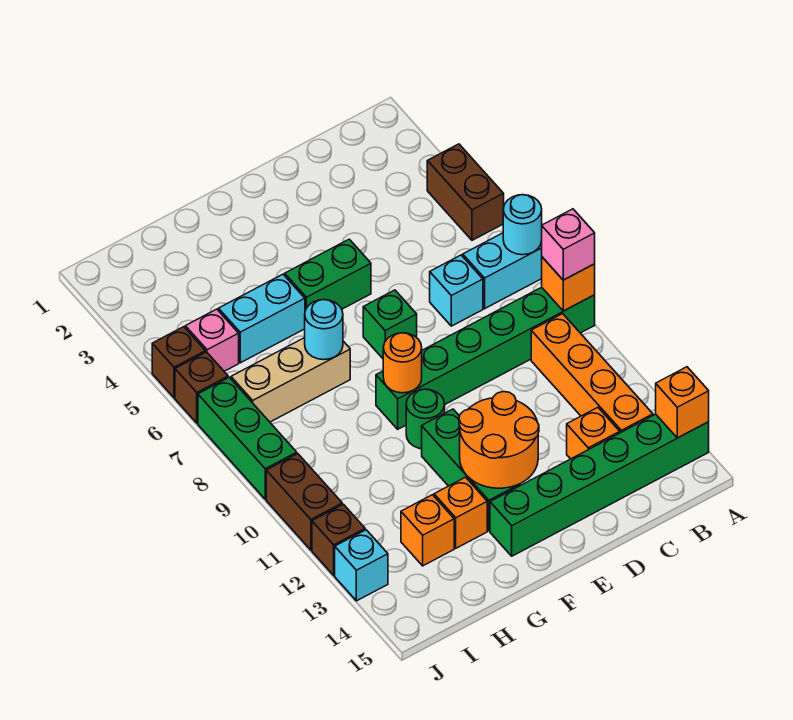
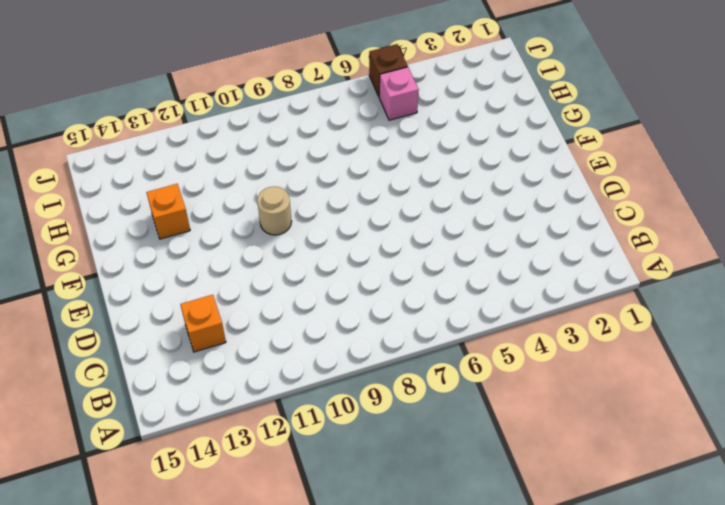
tan round brick F10 level 1 -> green round brick F10 level 1
none -> brown brick A4:A5 level 1
none -> cyan brick A7:B7 level 1
none -> green brick A9:F9 level 1

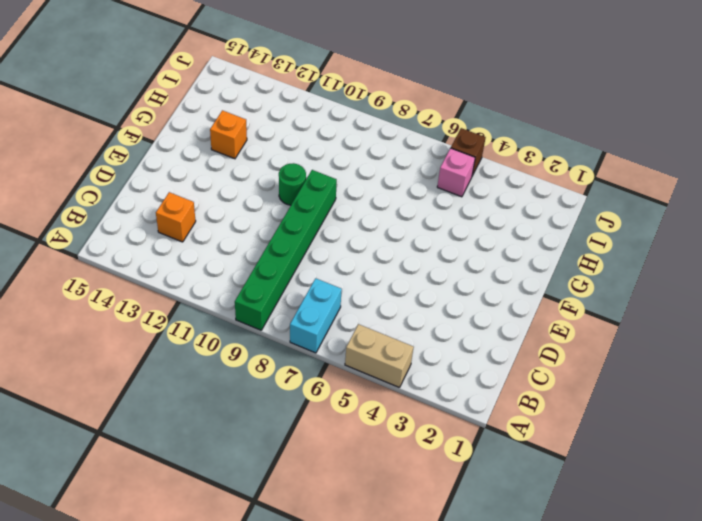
tan brick A4:A5 level 1 -> brown brick A4:A5 level 1
none -> green brick A14:F14 level 1
none -> orange brick B10:B13 level 1
none -> cyan brick C7 level 1

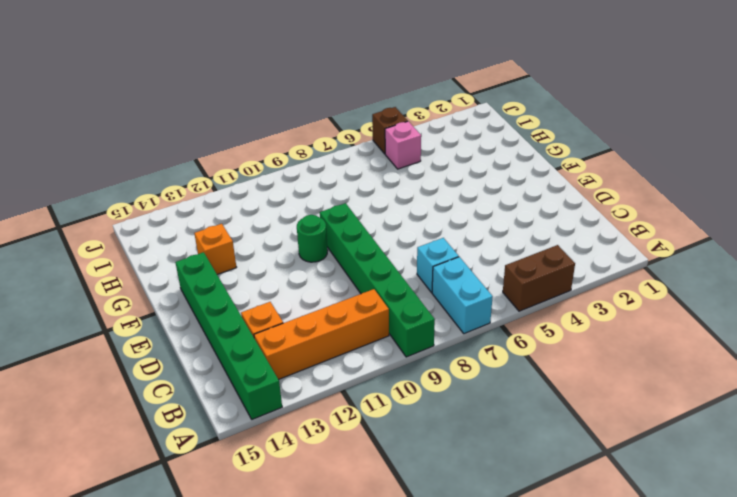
none -> green brick E5:F5 level 1
none -> green brick E7 level 1
none -> green brick F11:F13 level 1

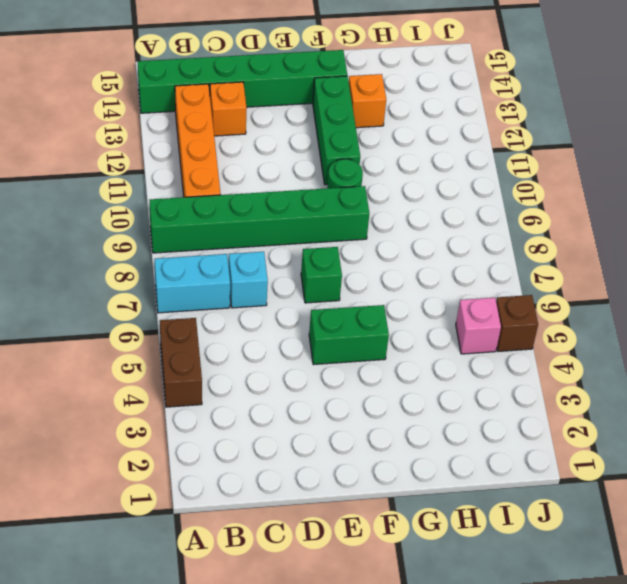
none -> cyan brick G5:H5 level 1
none -> tan brick G7:I7 level 1
none -> orange brick H13 level 1

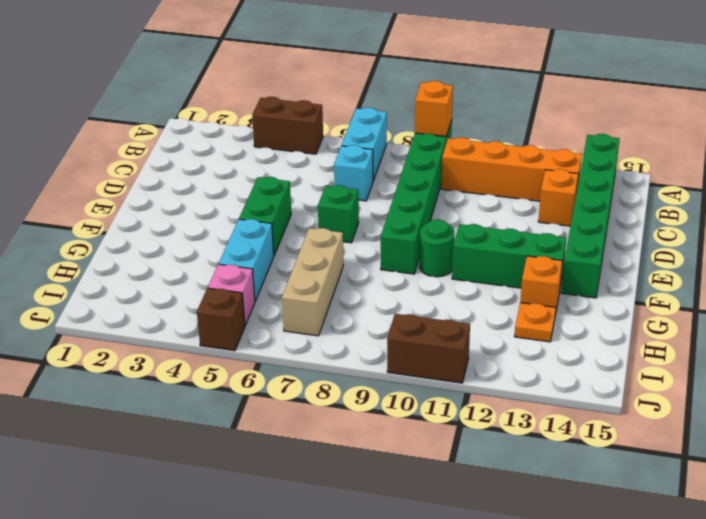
orange plate H13 level 1 -> orange brick H13 level 1
none -> brown brick J6 level 1
none -> green brick J7:J9 level 1
none -> brown brick J12 level 1

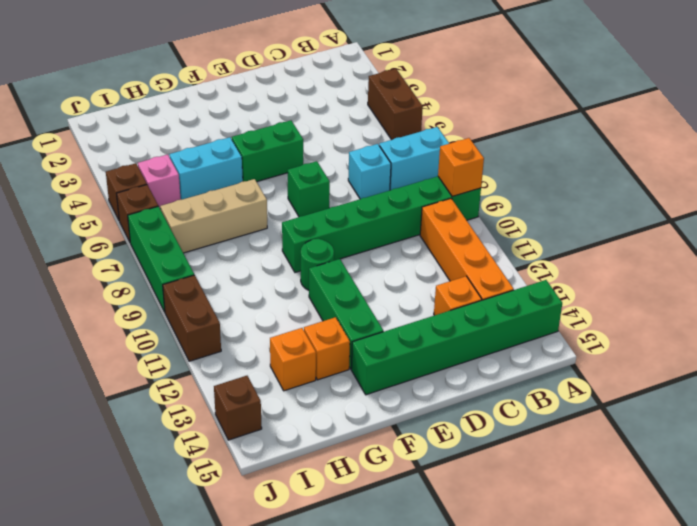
brown brick J14 level 1 -> brown brick J12 level 1
none -> cyan brick J13 level 1
none -> cyan round brick A7 level 2
none -> orange brick A14 level 2

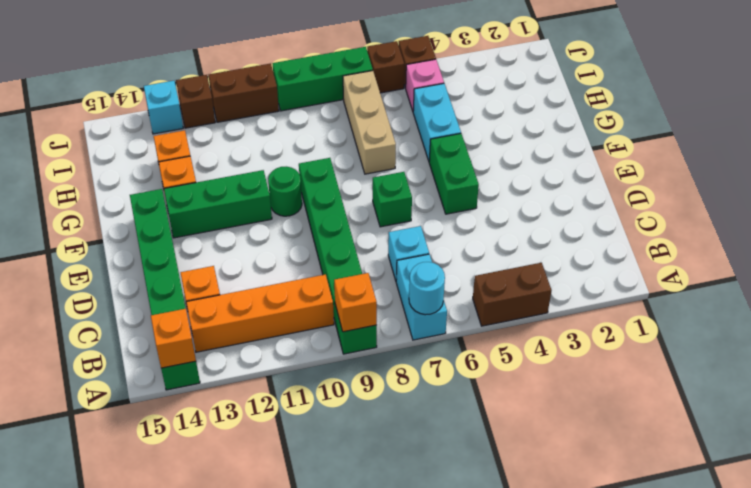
none -> orange round brick E12:F13 level 2
none -> orange round brick F9 level 2
none -> cyan round brick G7 level 2

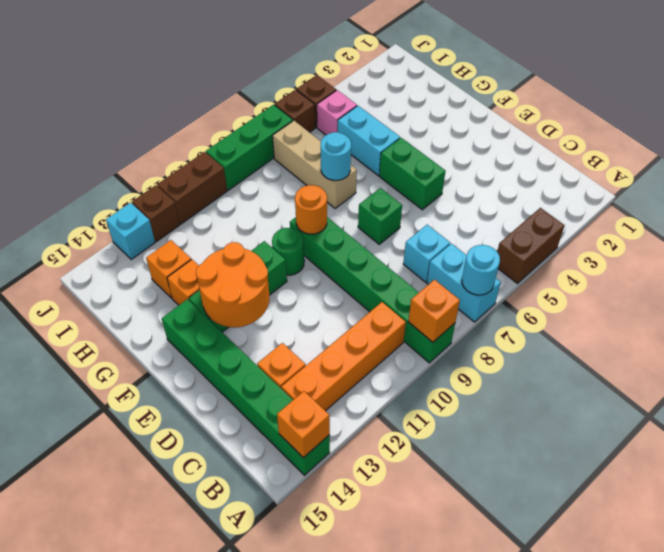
none -> pink brick A9 level 3

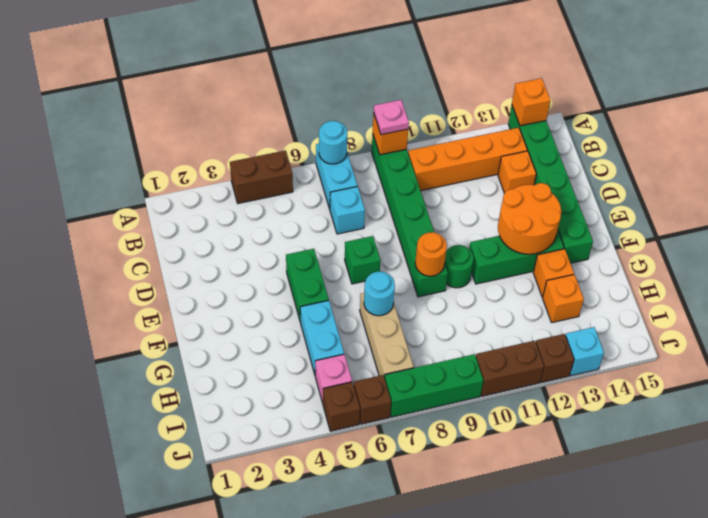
pink plate A9 level 3 -> pink brick A9 level 3

